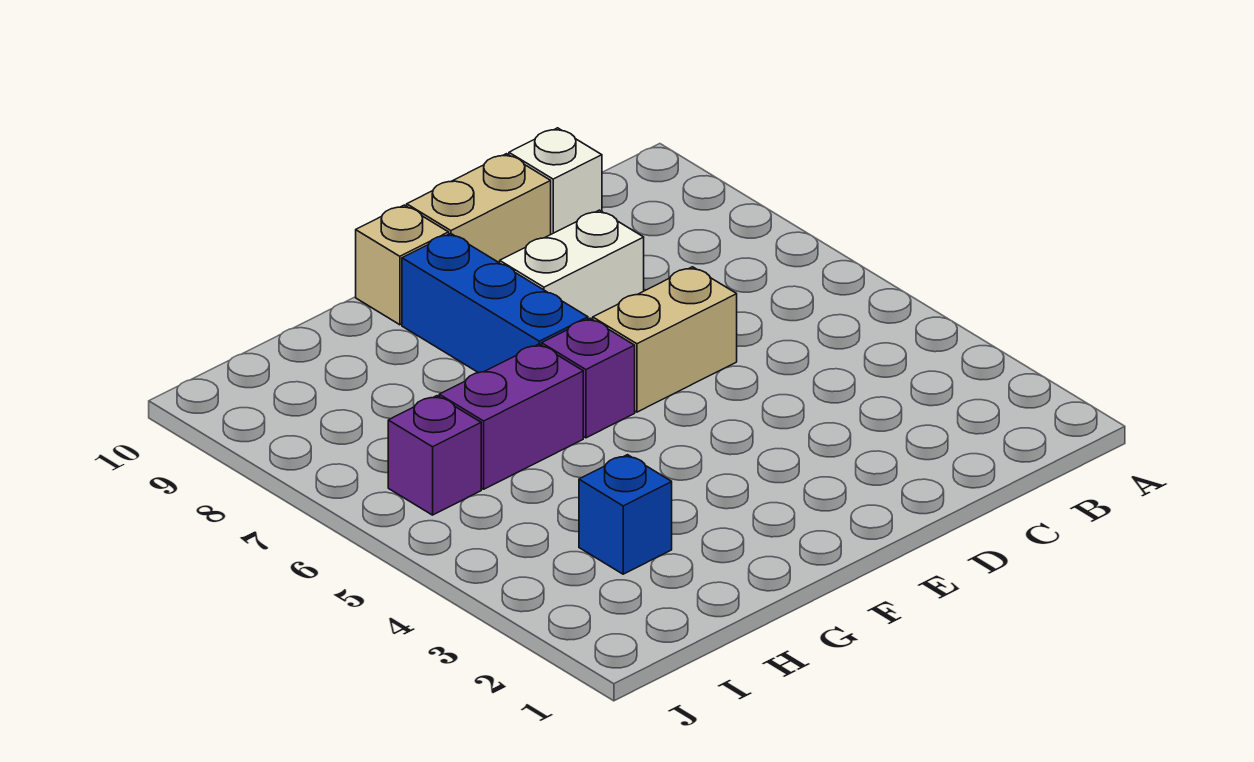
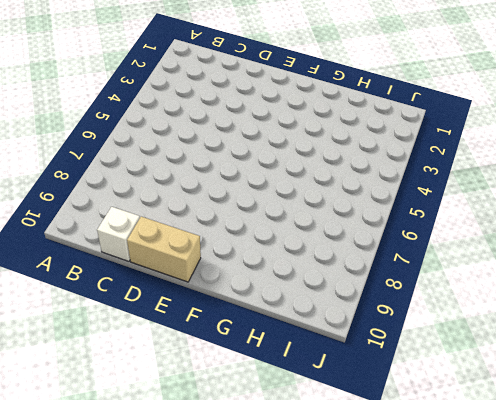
none -> tan brick D6:E6 level 1
none -> white brick D8:E8 level 1

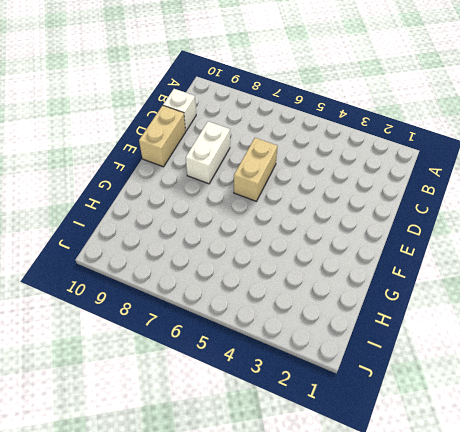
none -> purple brick F6 level 1
none -> blue brick F7:F9 level 1

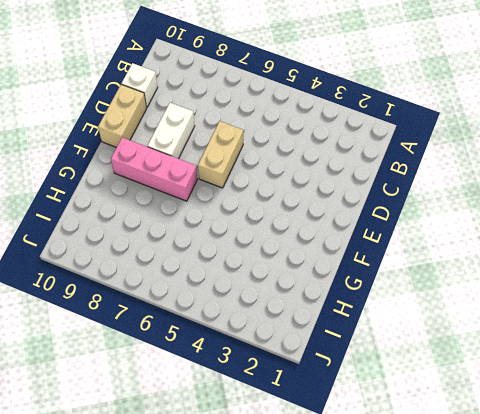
pink brick F7:F9 level 1 -> blue brick F7:F9 level 1
none -> purple brick F6 level 1
none -> tan brick F10 level 1

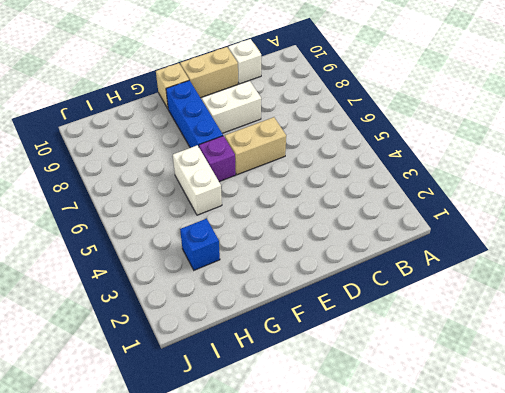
white brick G5:G6 level 1 -> purple brick G6:H6 level 1
none -> purple brick I6 level 1

